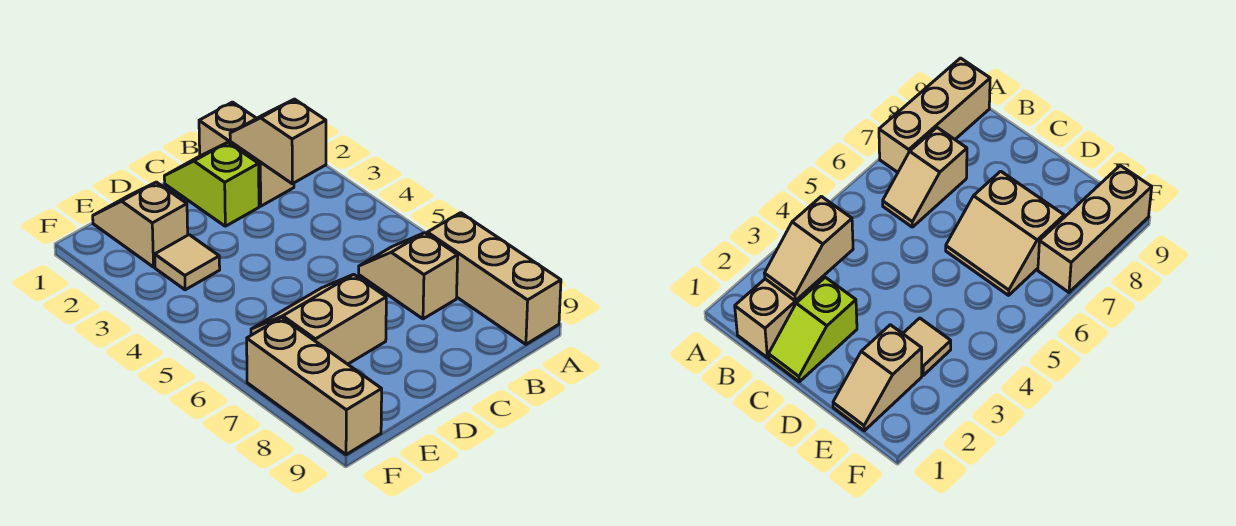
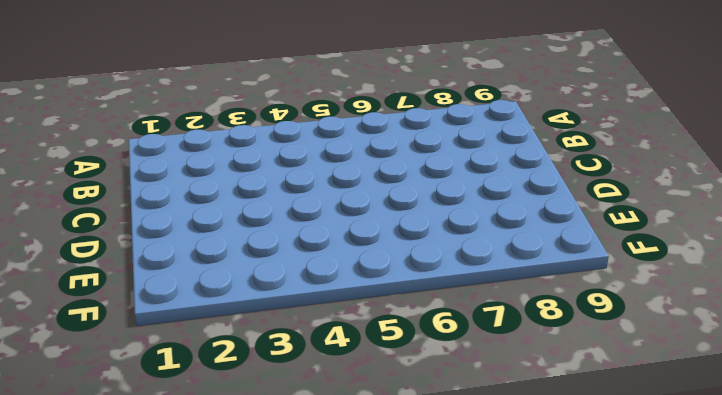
none -> tan brick A7:A9 level 1
none -> tan brick B1:B2 level 1

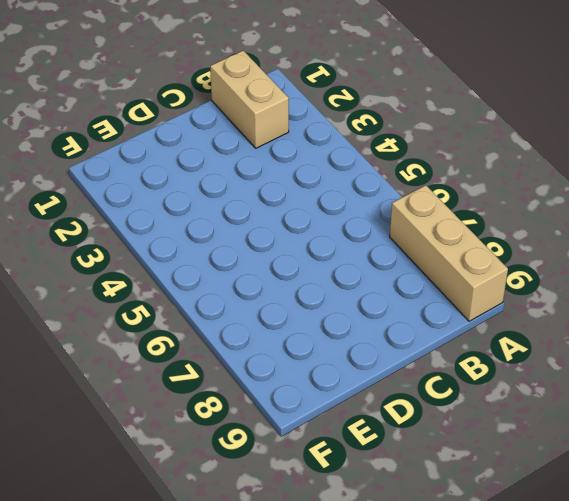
none -> tan slope B6:B7 level 1 top 7
none -> lime slope C1:C2 level 1 top 2

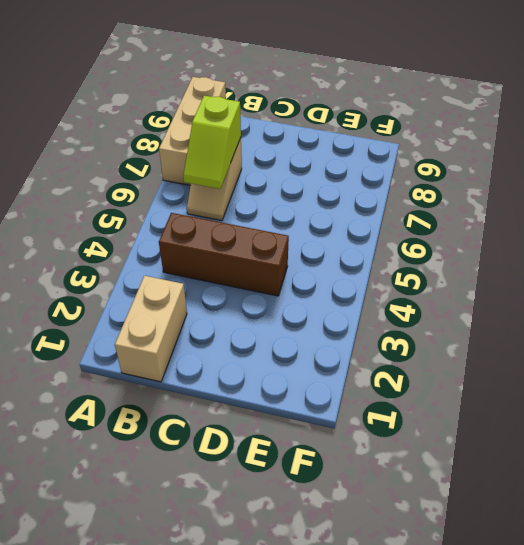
brown brick B4:D4 level 1 -> none
lime slope B6:B7 level 2 top 7 -> lime slope C1:C2 level 1 top 2
none -> tan slope D6:E7 level 1 top 7
none -> tan slope E1:E2 level 1 top 2

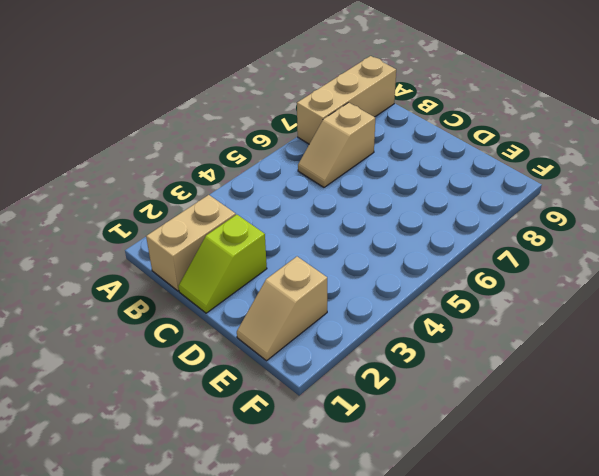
none -> tan slope D6:E7 level 1 top 7
none -> tan tile E3 level 1

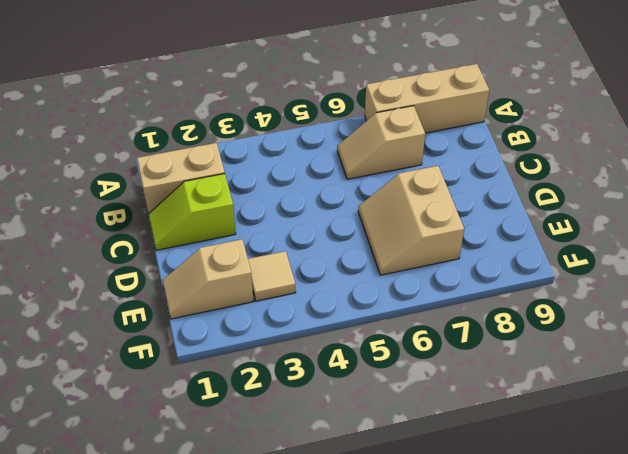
none -> tan brick F7:F9 level 1
none -> tan slope B2:B3 level 2 top 3

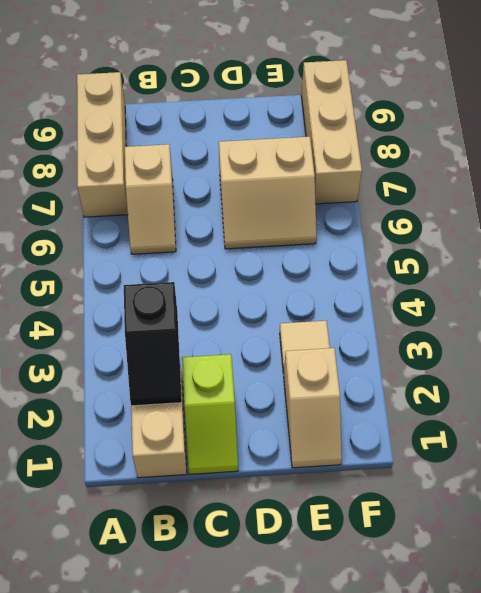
black slope B2:B3 level 2 top 3 -> tan slope B2:B3 level 2 top 3

